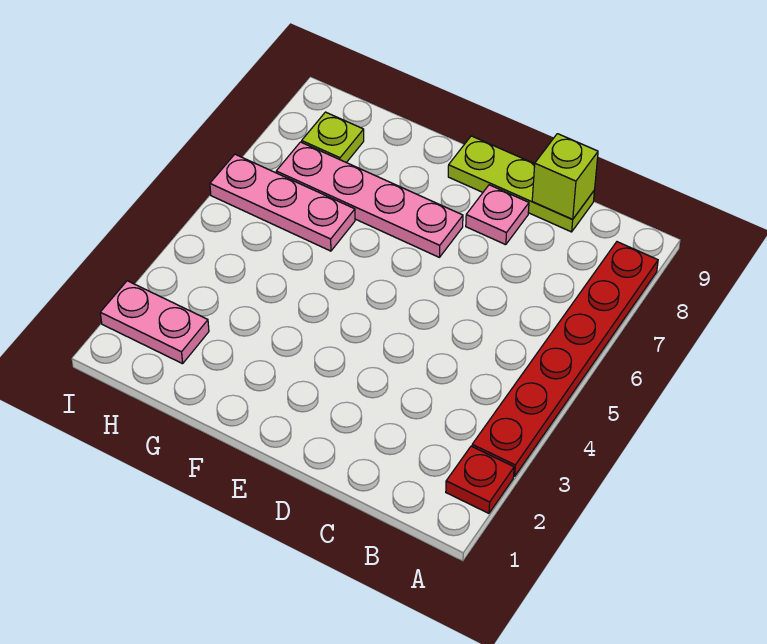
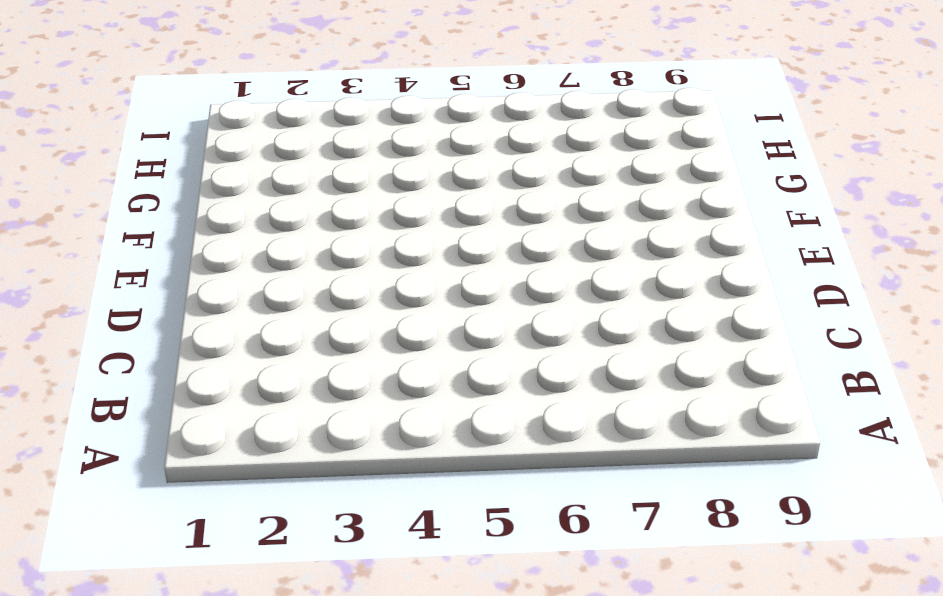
none -> red plate A2 level 1
none -> red plate A3:A8 level 1

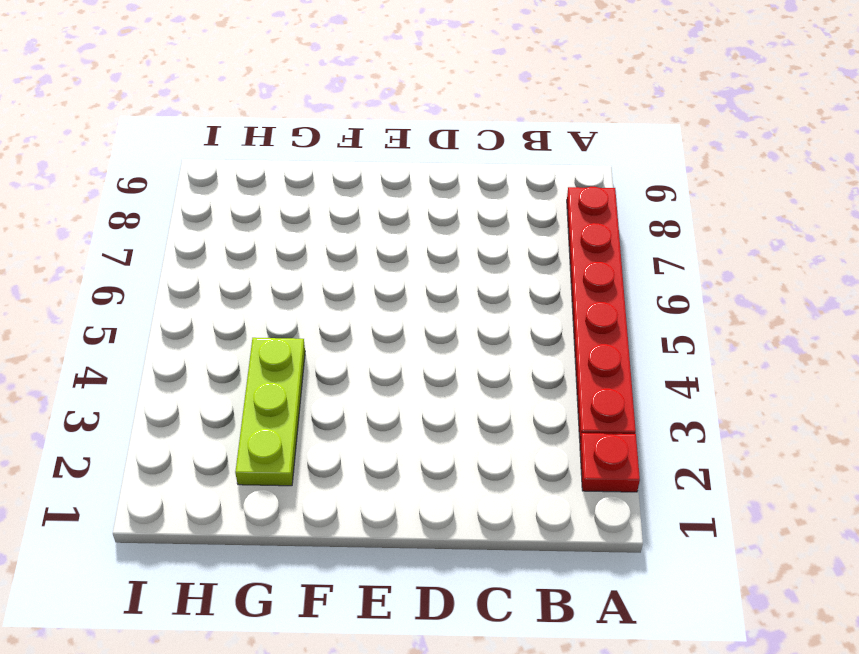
lime plate G2:G4 level 1 -> lime plate C9:E9 level 1
none -> pink plate D8 level 1
none -> pink plate E7:H7 level 1

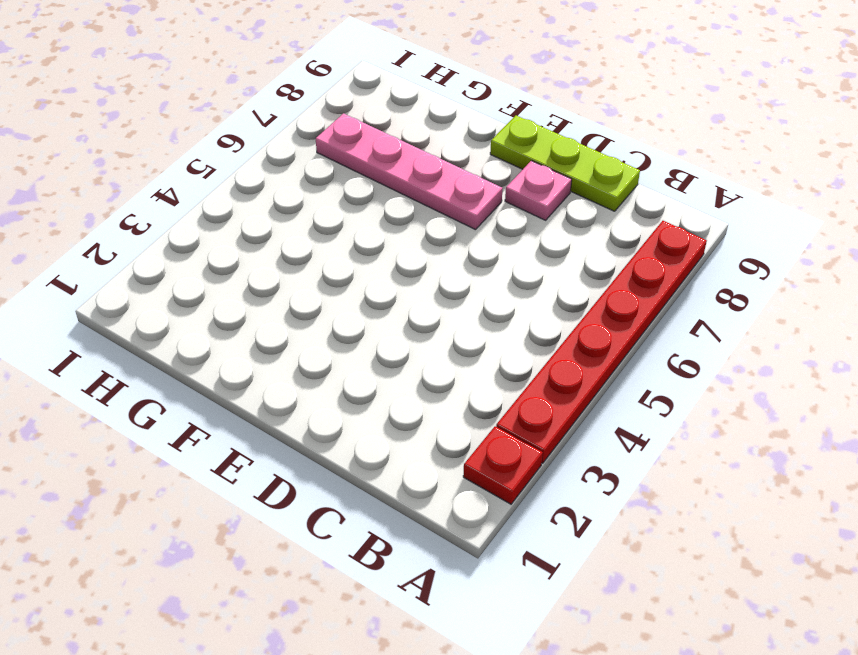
none -> pink plate G6:I6 level 1
none -> pink plate H2:I2 level 1

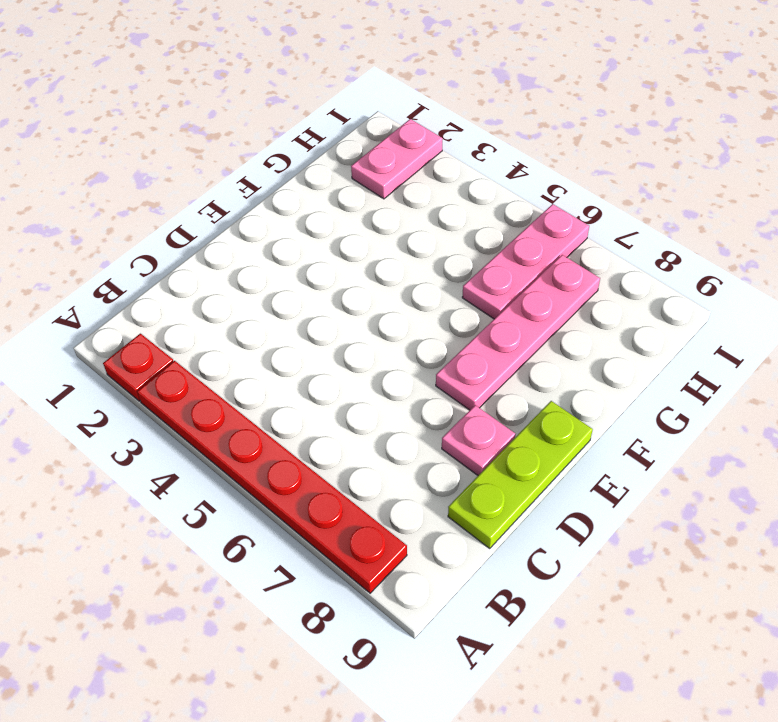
none -> lime plate H8 level 1
none -> lime brick C9 level 2

